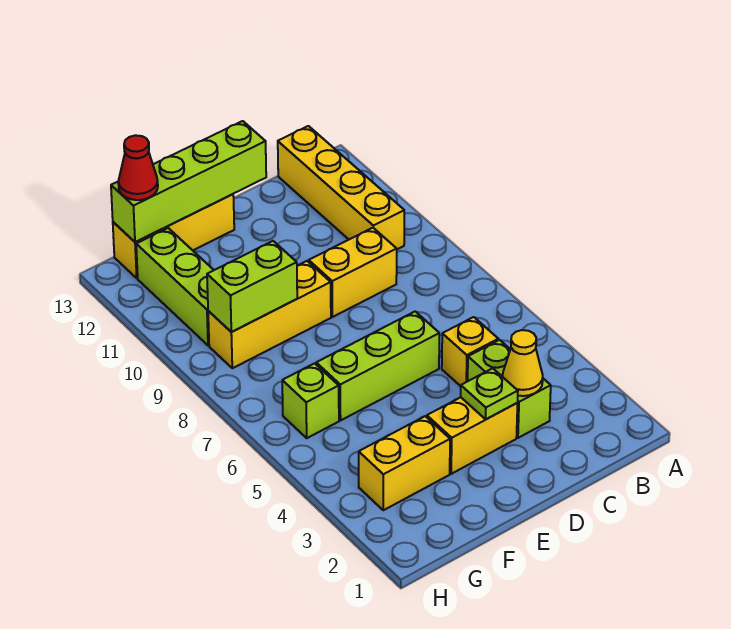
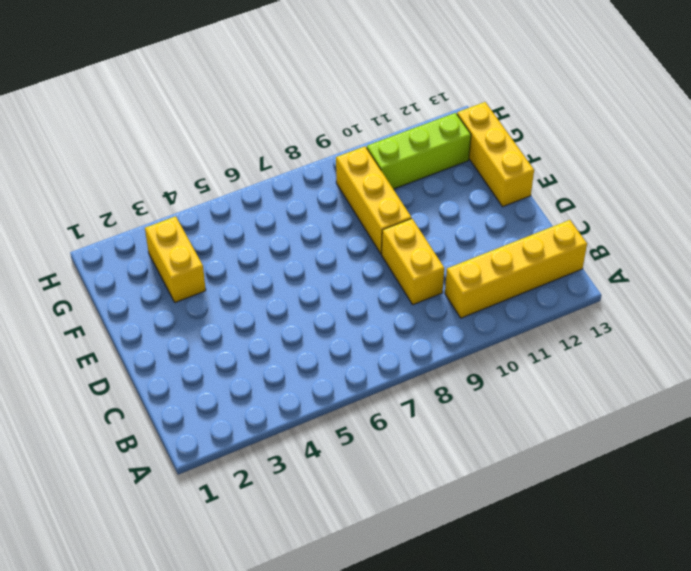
none -> lime brick C3:C4 level 1
none -> yellow brick C5 level 1
none -> yellow brick D3:E3 level 1

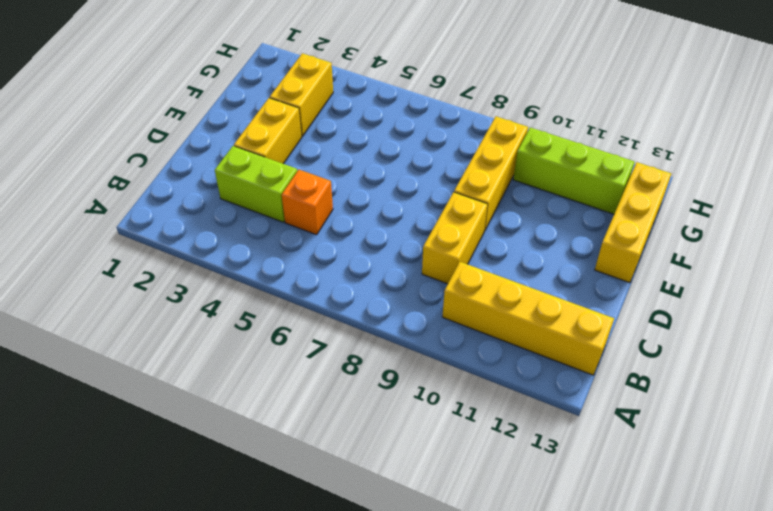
orange brick C5 level 1 -> yellow brick C5 level 1
none -> lime brick D6:F6 level 1
none -> lime brick G6 level 1
none -> yellow cone C3 level 2

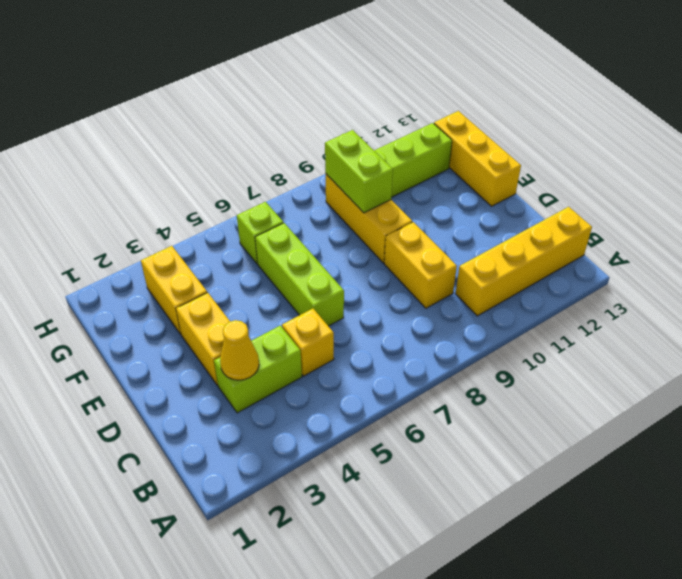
none -> lime plate D3 level 2
none -> lime brick D13:G13 level 2
none -> red cone G13 level 3

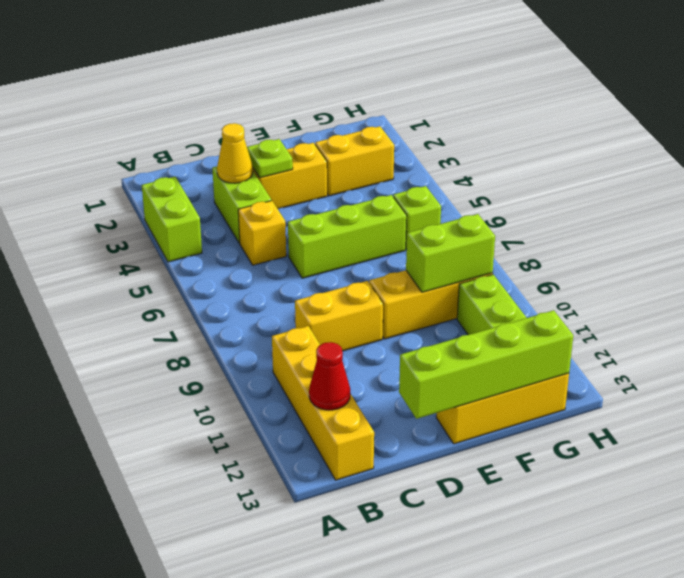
lime brick A3:A4 level 1 -> none
red cone B12 level 2 -> red cone G13 level 3

